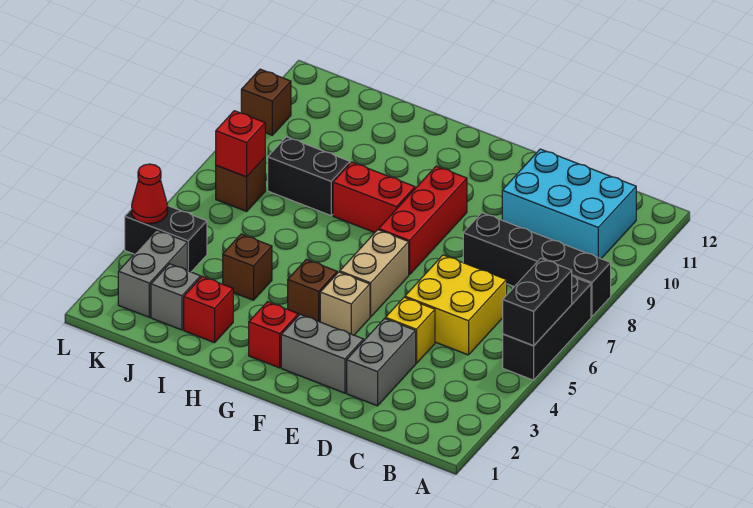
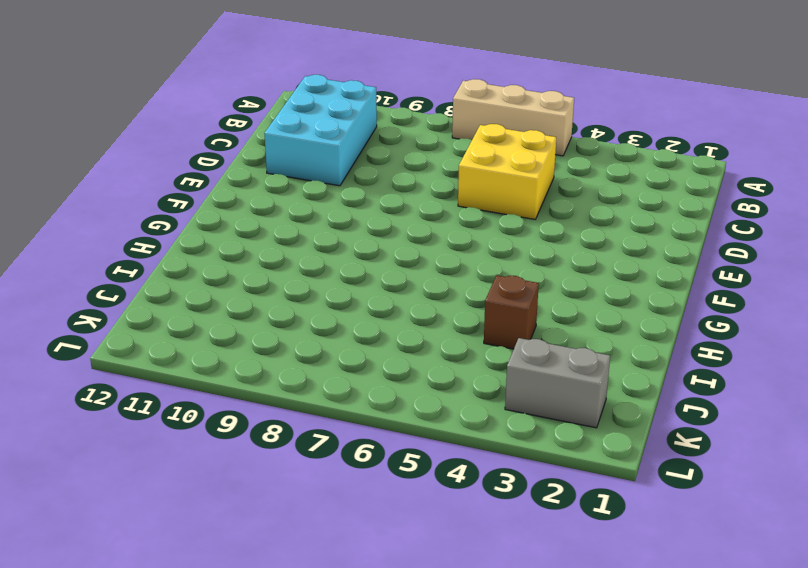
tan brick A5:A7 level 1 -> black brick A5:A7 level 1
none -> black brick A8:D8 level 1
none -> grey brick D2:D3 level 1
none -> yellow brick D4 level 1

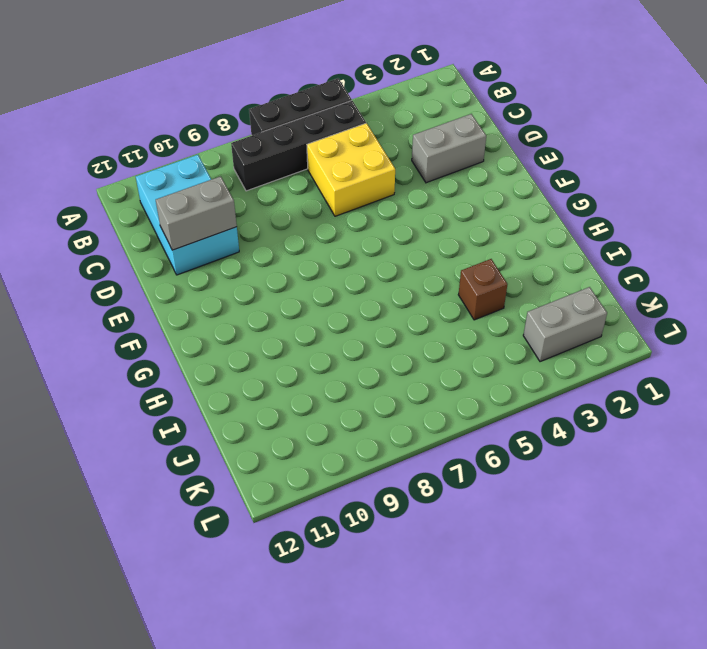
black brick B5:B8 level 1 -> black brick A8:D8 level 1
grey brick D10:D11 level 2 -> grey brick E2:F2 level 1
none -> yellow brick D4 level 1
none -> tan brick F4 level 1
none -> tan brick F5:F6 level 1

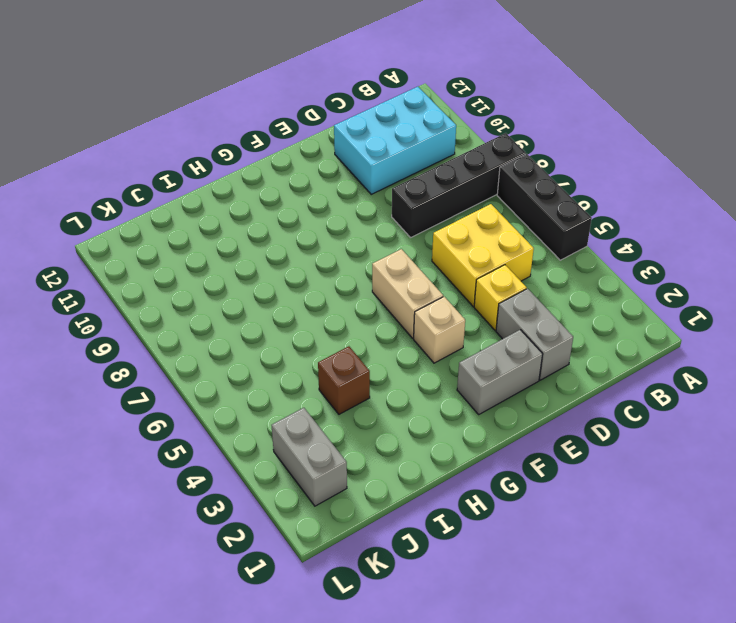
none -> red brick F7:F9 level 1
none -> red brick G2 level 1
none -> brown brick G4 level 1

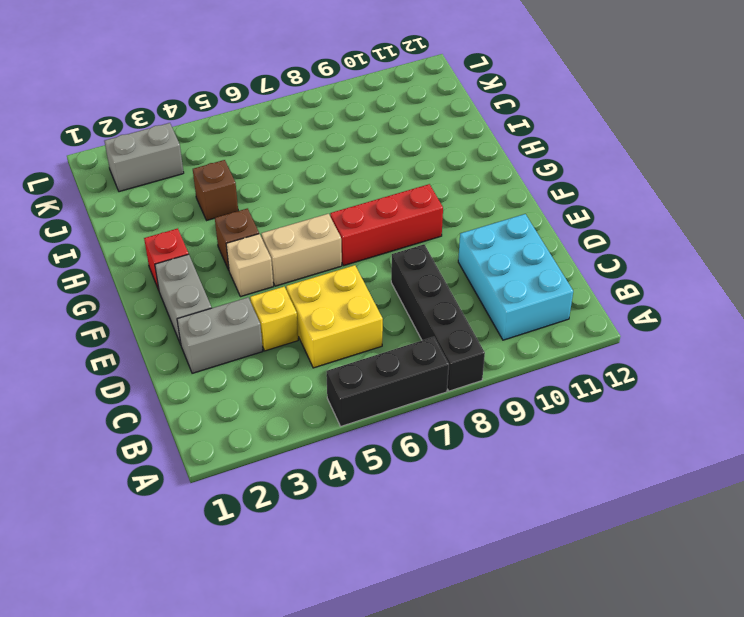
none -> red brick G8:H8 level 1
none -> red brick I2 level 1
none -> black brick I8:J8 level 1

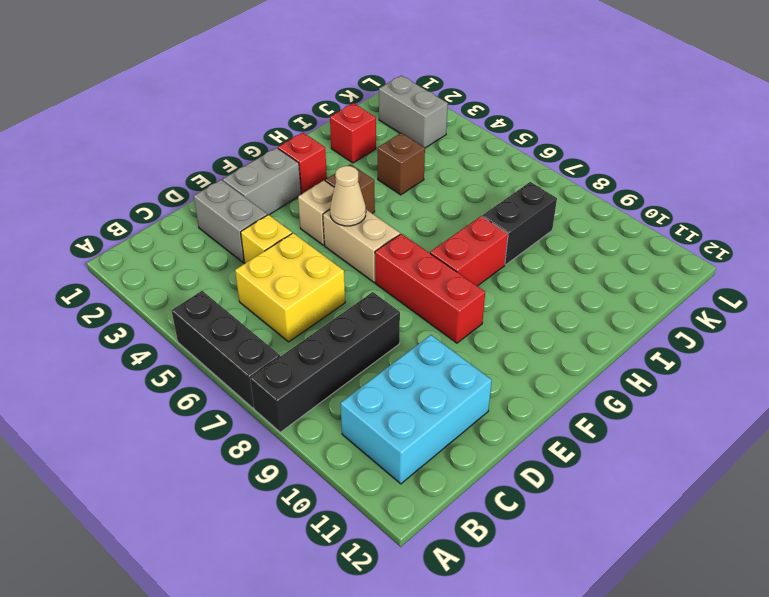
tan cone F5 level 2 -> none
none -> grey brick J2 level 1
none -> black brick K4:L4 level 1
none -> brown brick K7 level 1

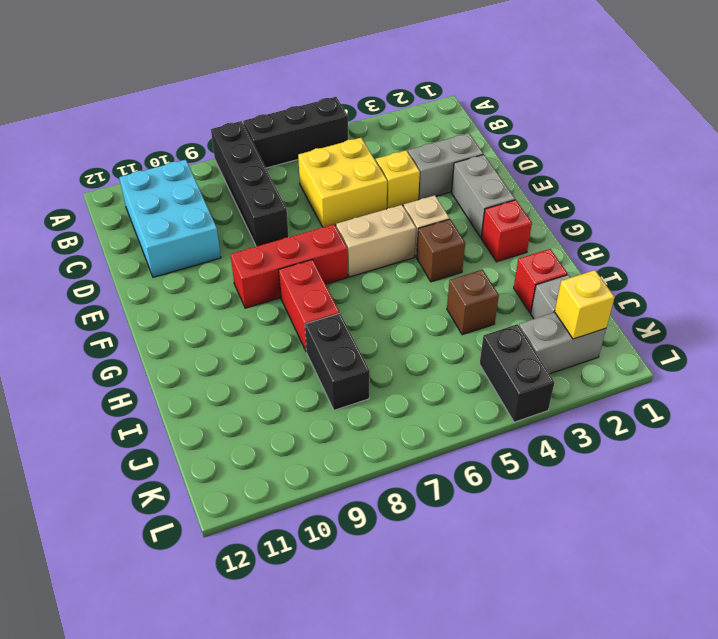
yellow brick K2 level 2 -> none
none -> brown brick K7 level 1
none -> brown brick L10 level 1
none -> black brick A5:A6 level 2

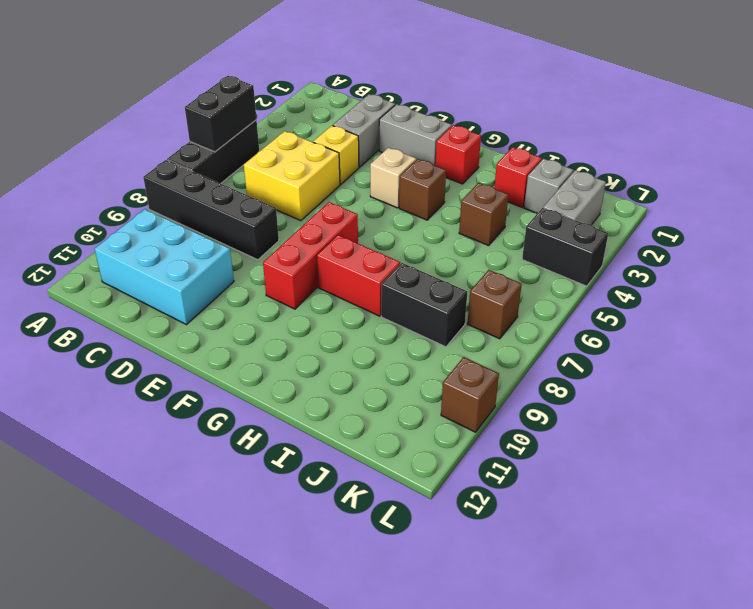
none -> tan brick F5:F6 level 1
none -> red brick K7 level 2
none -> red cone L4 level 2

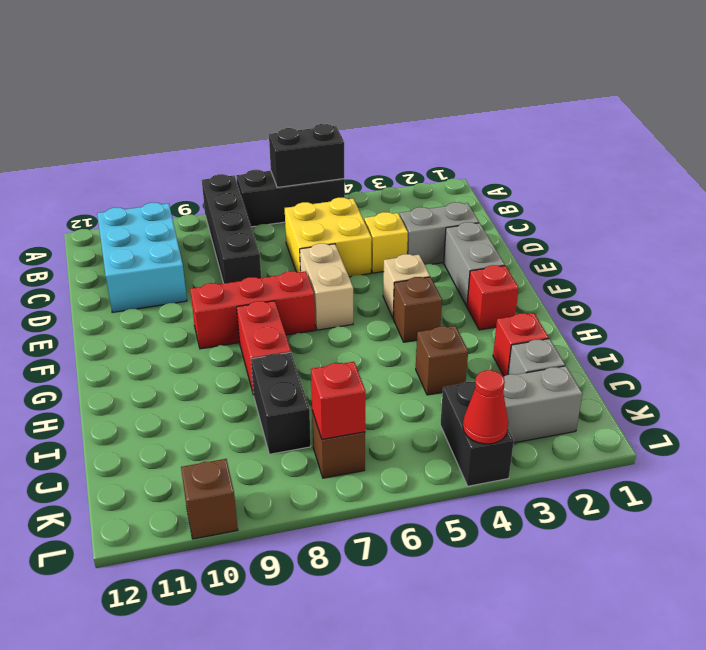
tan brick E6:F6 level 1 -> tan brick F5:F6 level 1

